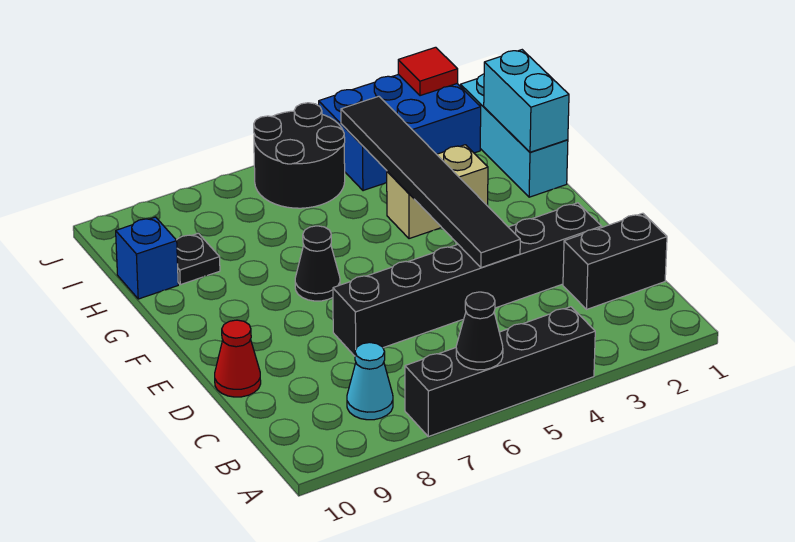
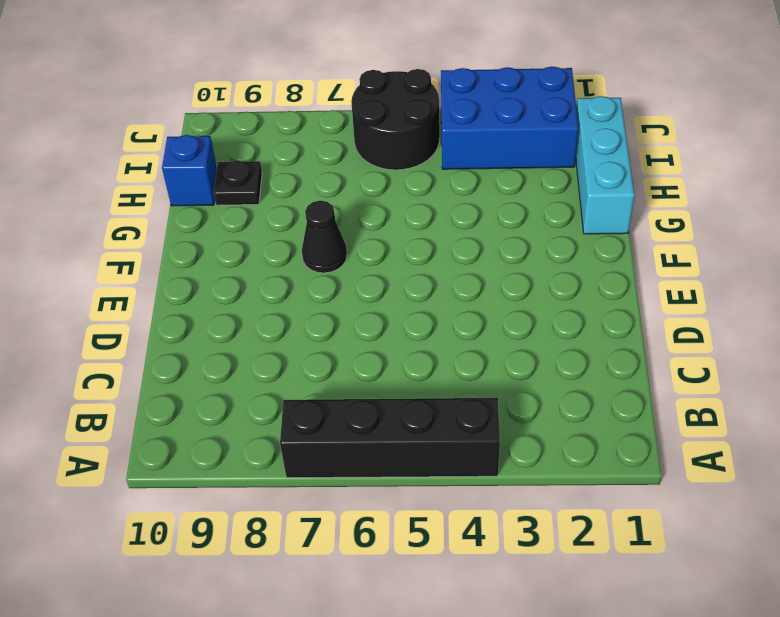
none -> cyan cone B8 level 1
none -> black brick C1:C2 level 1
none -> black brick D2:D7 level 1

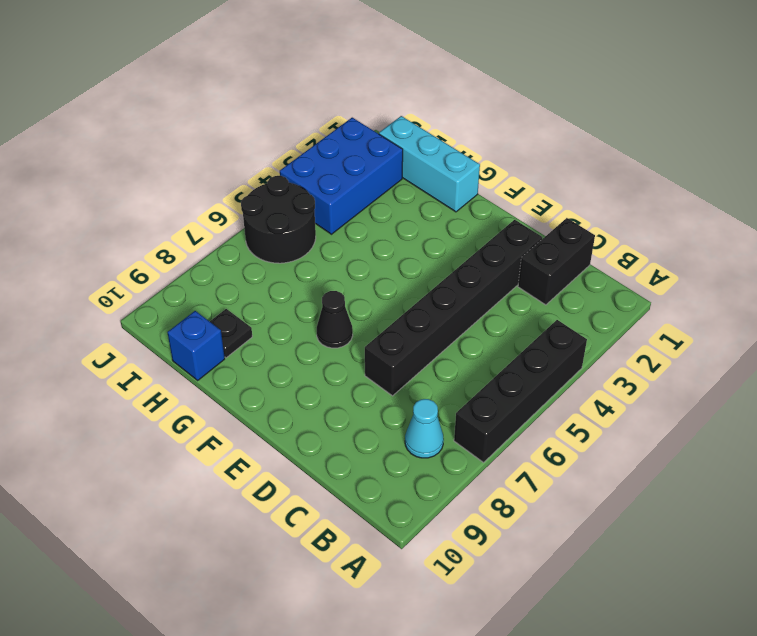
none -> red cone D10 level 1
none -> tan brick G3:G4 level 1
none -> black cone A6 level 2

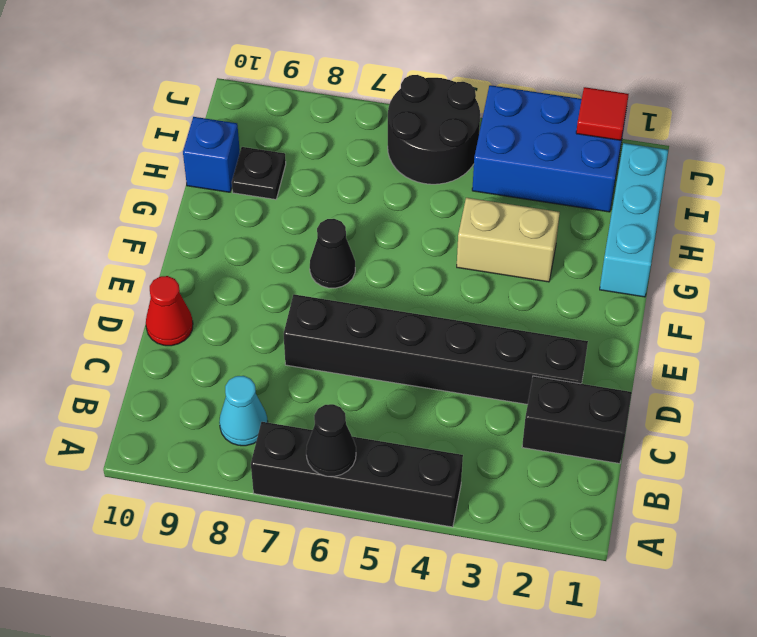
none -> black tile D4:I4 level 2
none -> cyan brick G1:H1 level 2

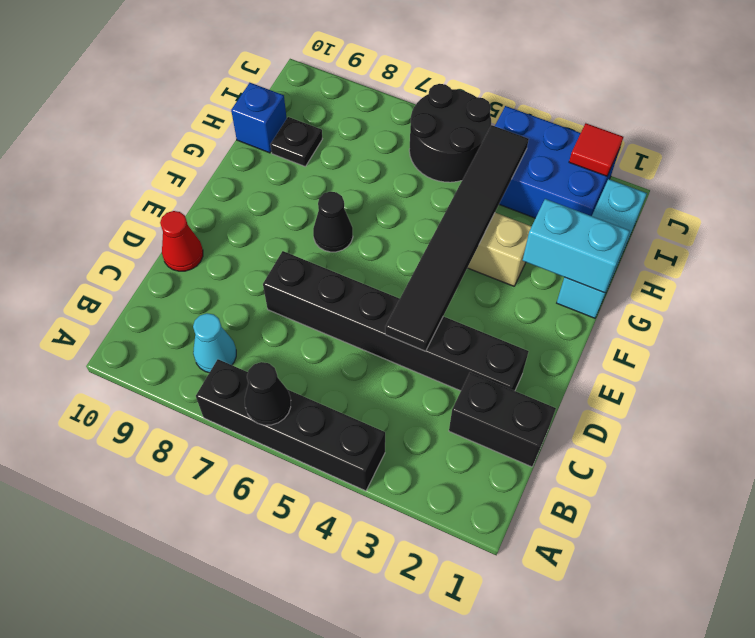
cyan brick G1:G2 level 2 -> cyan brick G1:H1 level 2

